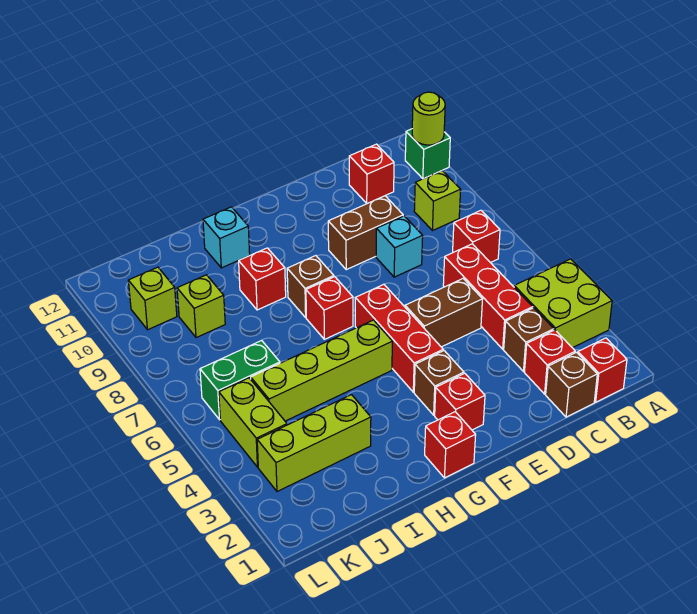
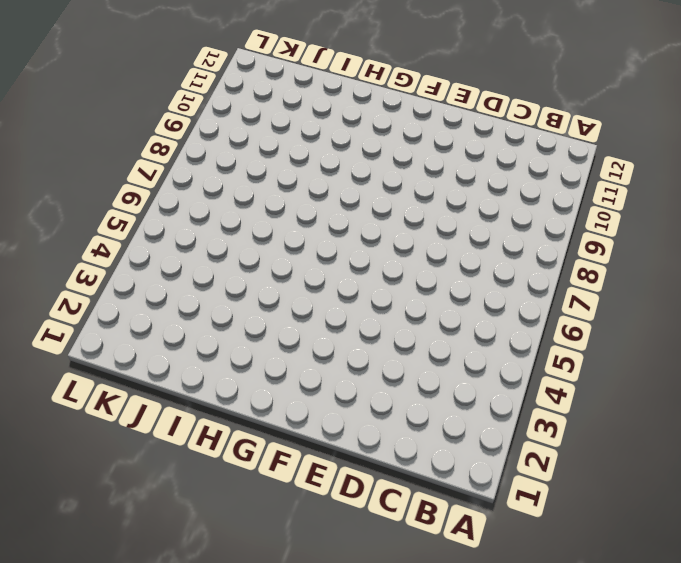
none -> lime brick A3:B4 level 1
none -> green brick A11 level 1
none -> red brick B1 level 1

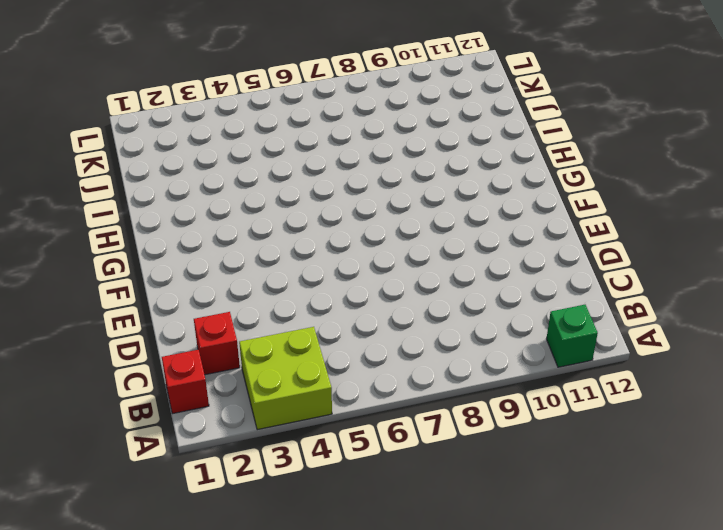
none -> red brick B7 level 1
none -> lime brick B9 level 1
none -> brown brick C1 level 1

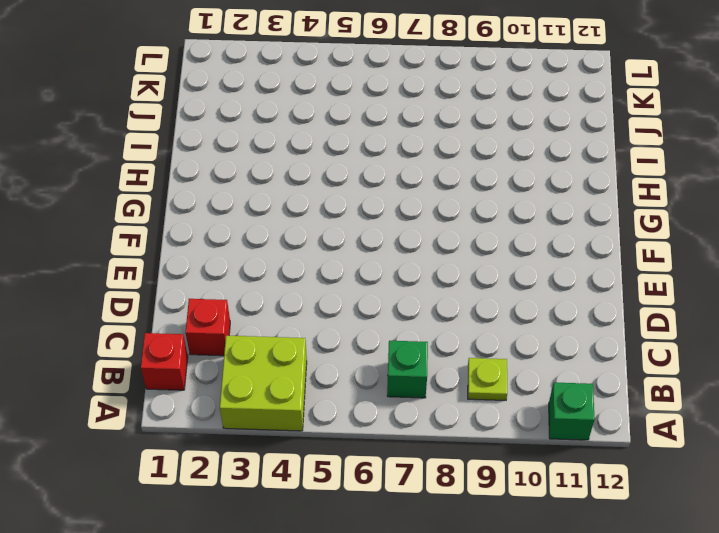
green brick B7 level 1 -> red brick B7 level 1
lime plate B9 level 1 -> lime brick B9 level 1
none -> brown brick C1 level 1
none -> brown brick C3 level 1
none -> red brick C4:C6 level 1

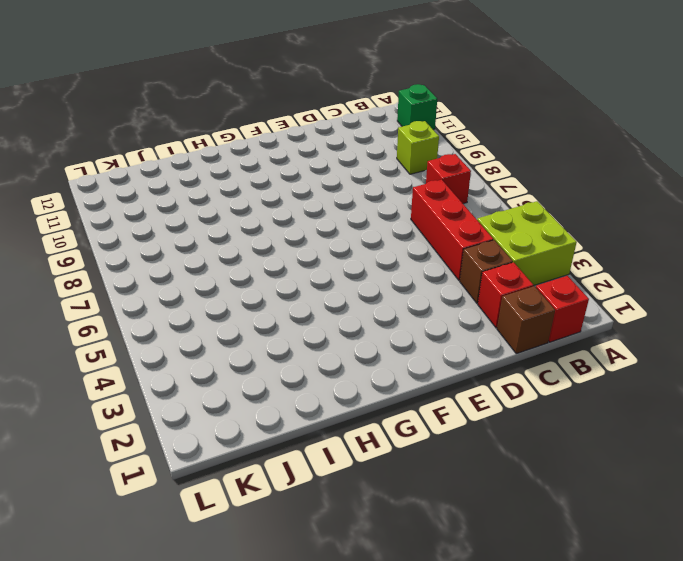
none -> red brick C11 level 1
none -> brown brick D5:E5 level 1
none -> cyan brick D8 level 1

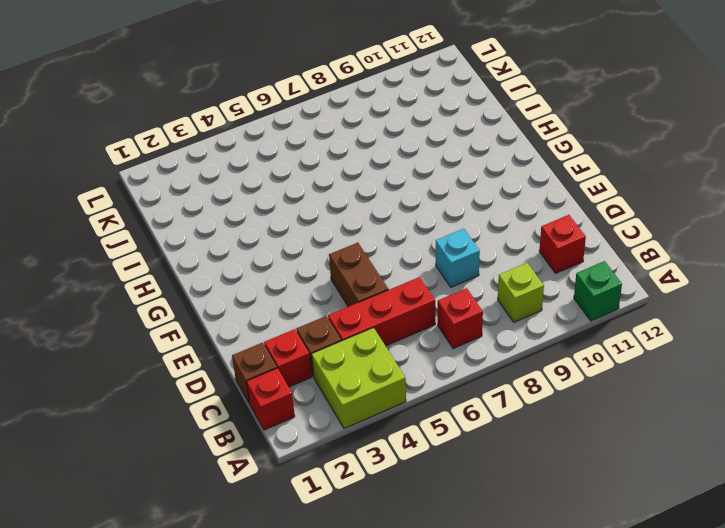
none -> brown brick D9:E9 level 1
none -> red brick F2 level 1
none -> brown brick F3 level 1

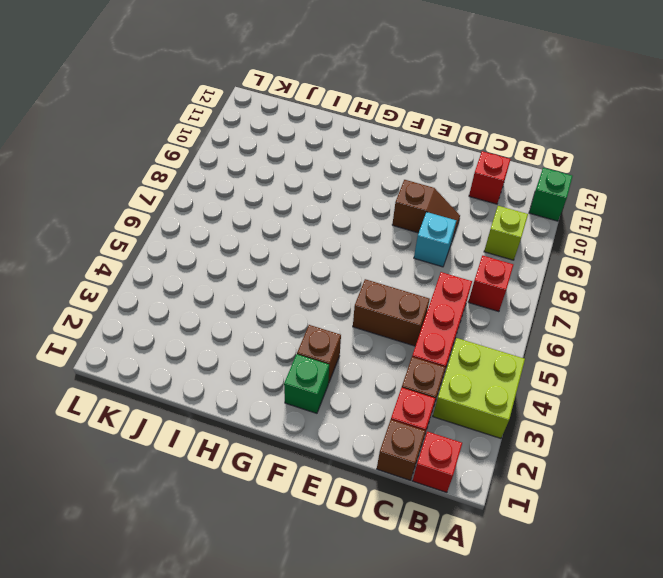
brown slope D9:E9 level 1 top E -> brown brick D9:E9 level 1
green brick F2 level 1 -> red brick F2 level 1
none -> red brick F4:F6 level 1
none -> red brick G1 level 1
none -> lime brick G5:J5 level 1

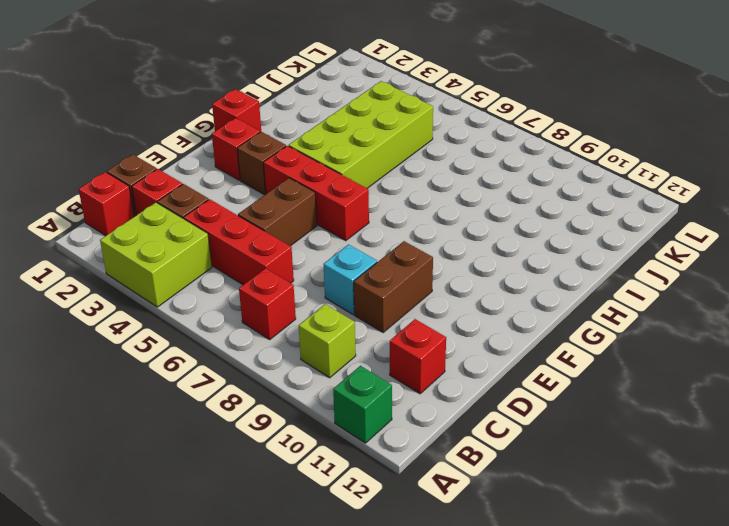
lime brick G4:J5 level 1 -> lime brick G5:J5 level 1
none -> red brick G7 level 1
none -> brown brick G8 level 1
none -> red brick H9 level 1

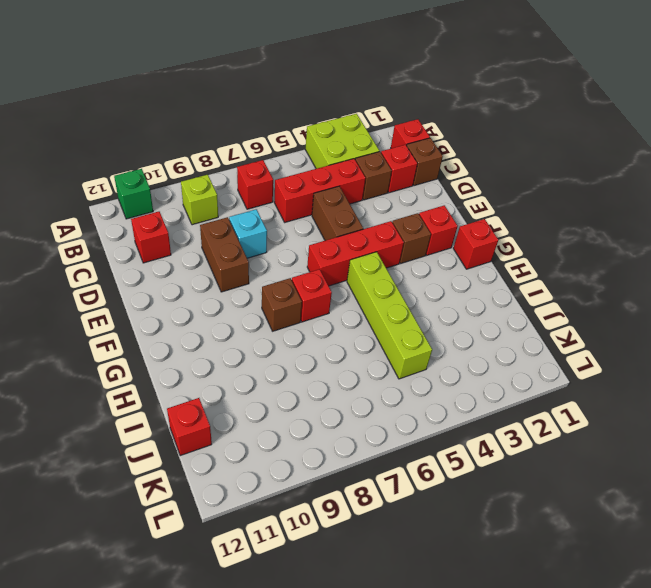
red brick J12 level 1 -> red brick H9 level 1
none -> cyan brick H11 level 1
none -> lime brick I3:K3 level 1
none -> green brick J6:K6 level 1

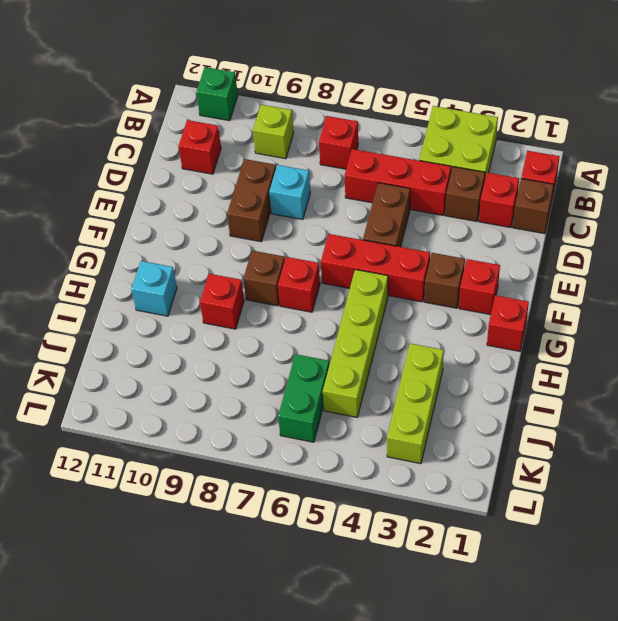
none -> lime brick J9 level 1
none -> lime brick K4:K5 level 1
none -> lime brick K10 level 1

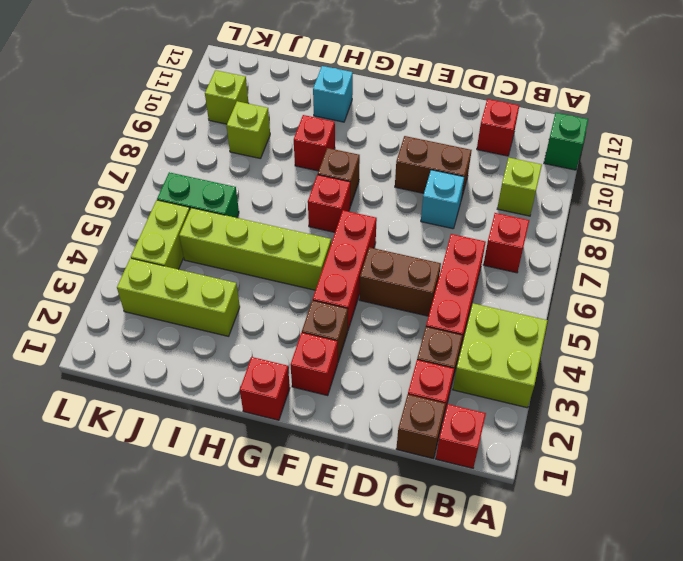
none -> lime round brick A11 level 2

